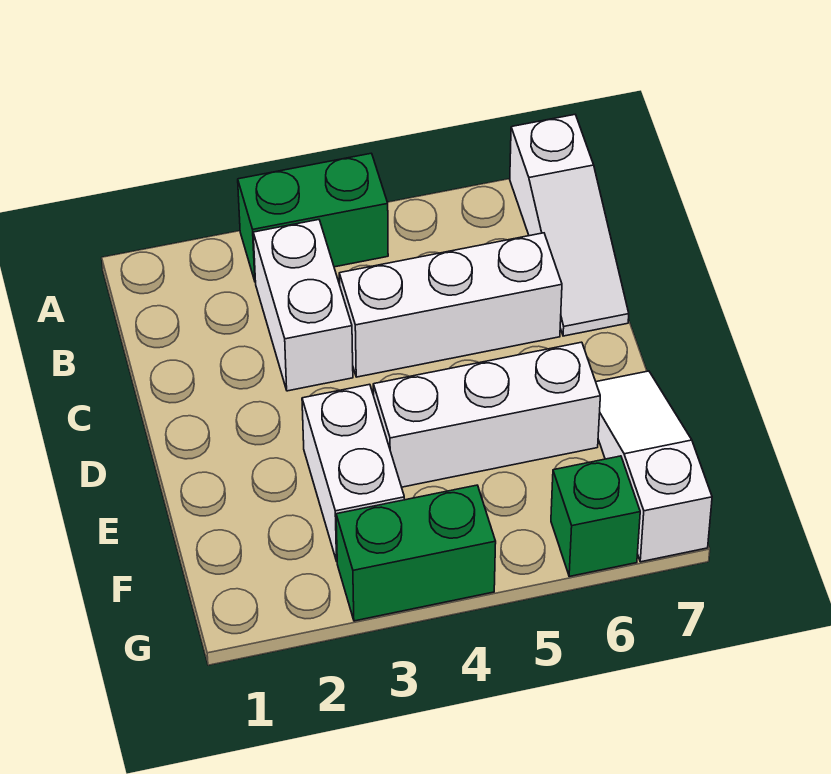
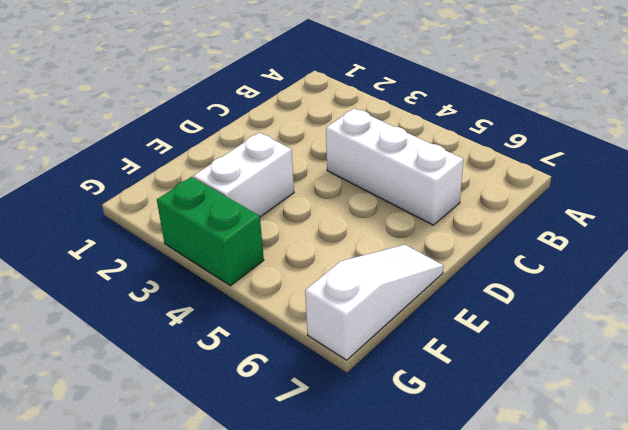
none -> green brick A3:A4 level 1
none -> white slope A7:C7 level 1 top A

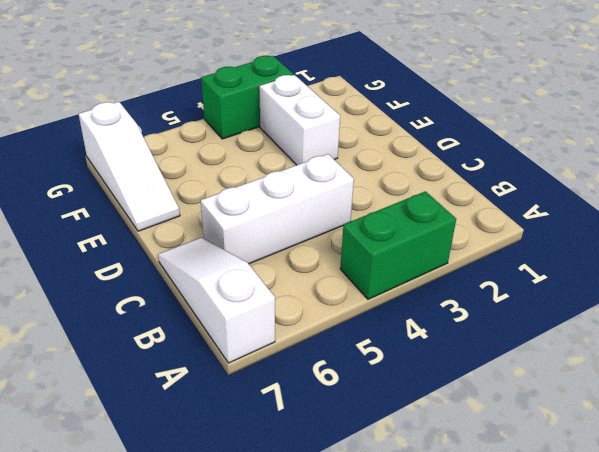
none -> white brick B3:C3 level 1
none -> white brick E4:E6 level 1

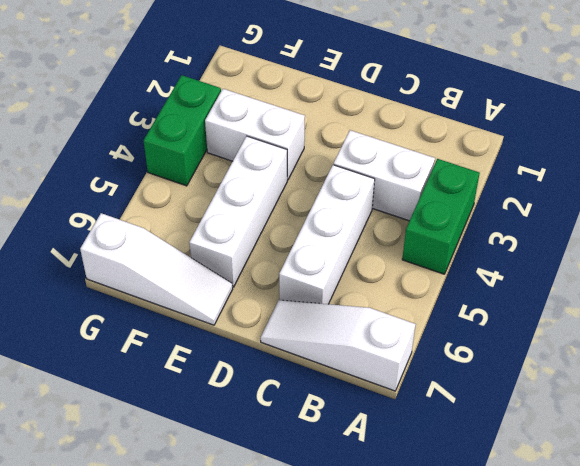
none -> green brick G6 level 1

